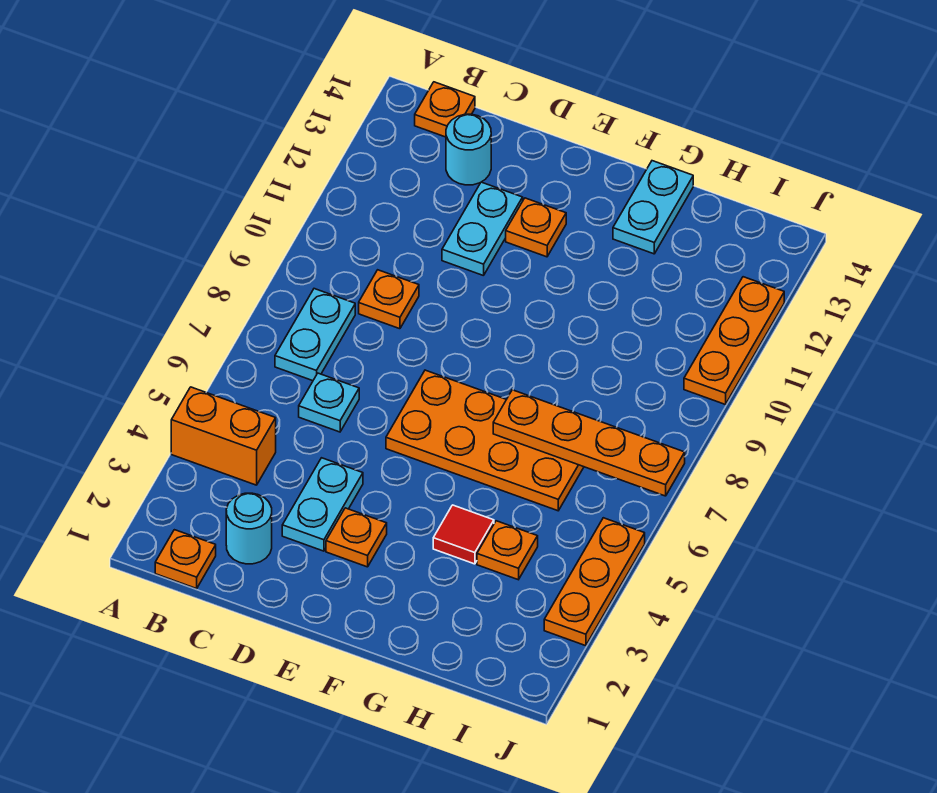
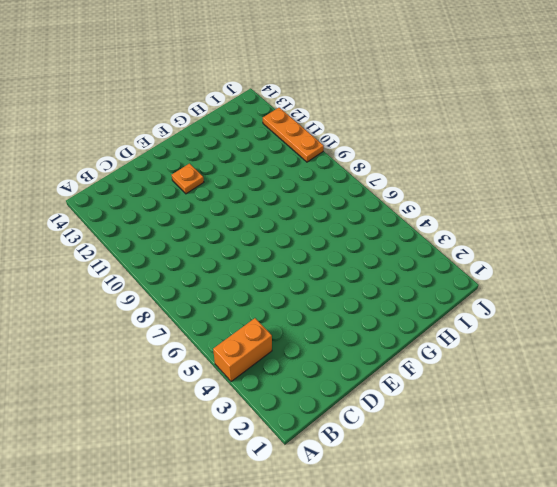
none -> orange plate B1 level 1
none -> cyan plate B7:B8 level 1
none -> orange plate B14 level 1

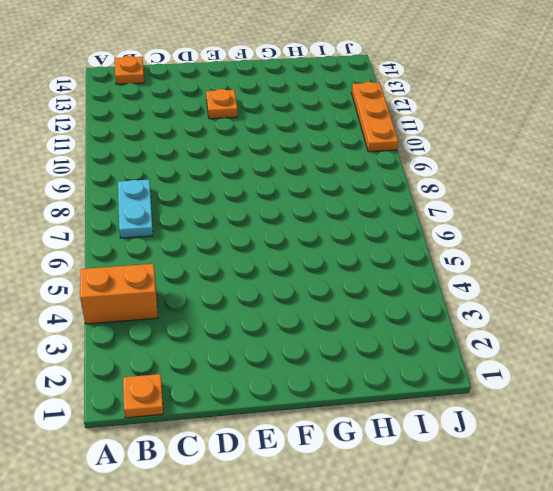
none -> cyan round brick C2 level 1
none -> cyan plate C6 level 1
none -> orange plate C9 level 1

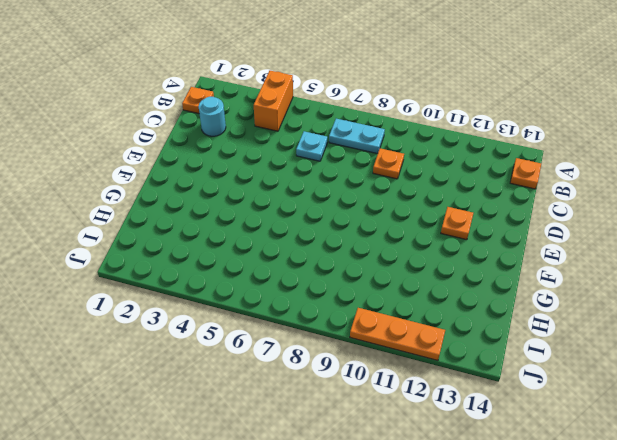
none -> cyan round brick C13 level 1
none -> cyan plate D3:D4 level 1
none -> cyan plate D11:D12 level 1

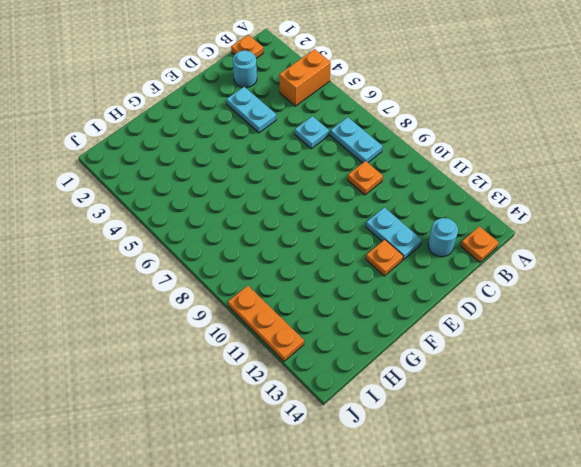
none -> orange plate E3 level 1
none -> orange plate E6:H7 level 1
none -> red tile G4 level 1

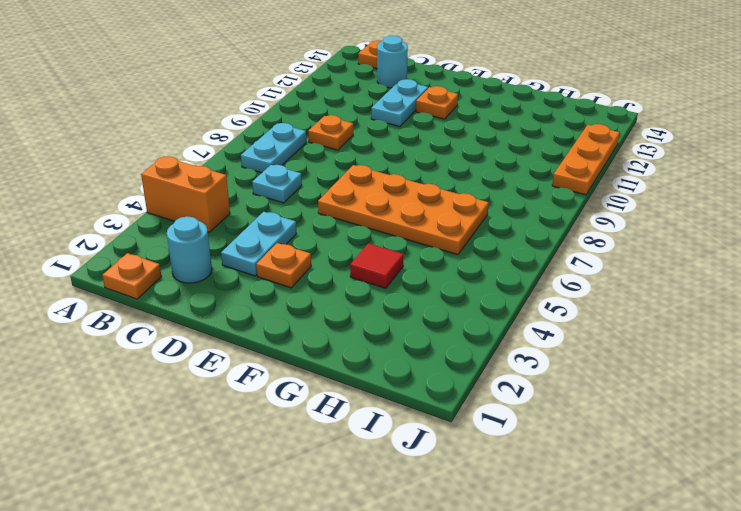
none -> cyan plate G13:G14 level 1
none -> orange plate H4 level 1
none -> orange plate J3:J5 level 1

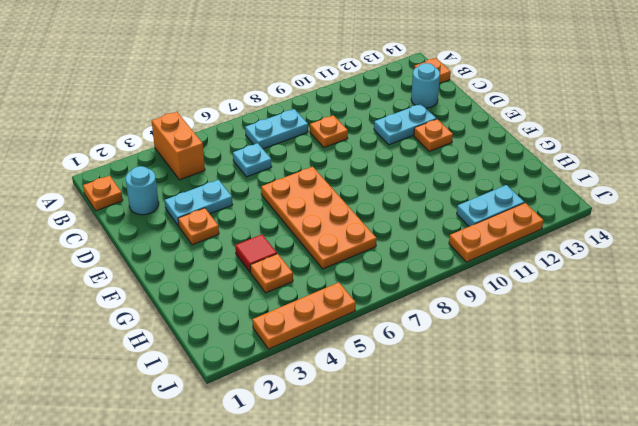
cyan plate I11:I12 level 1 -> cyan plate G13:G14 level 1
none -> orange plate G7:J7 level 2

